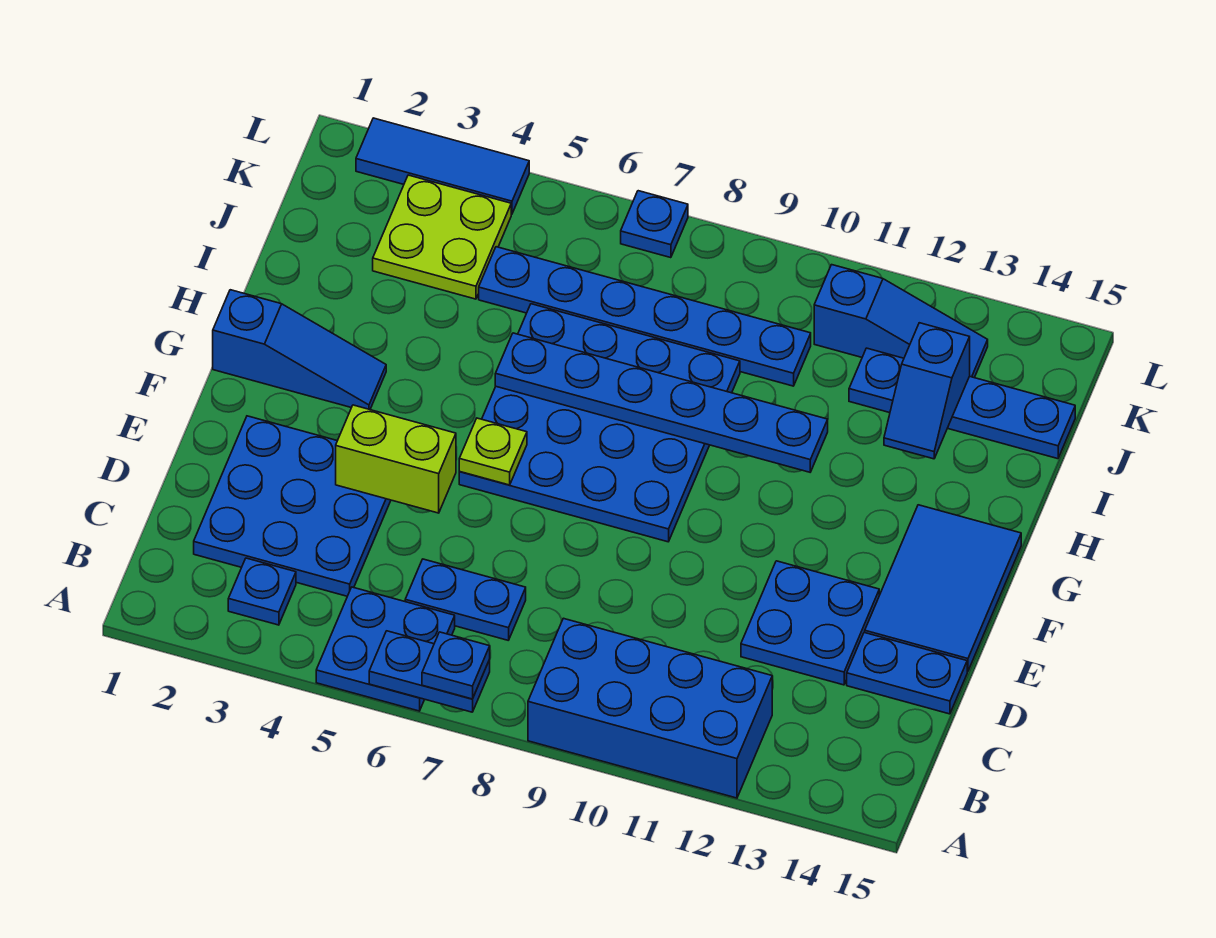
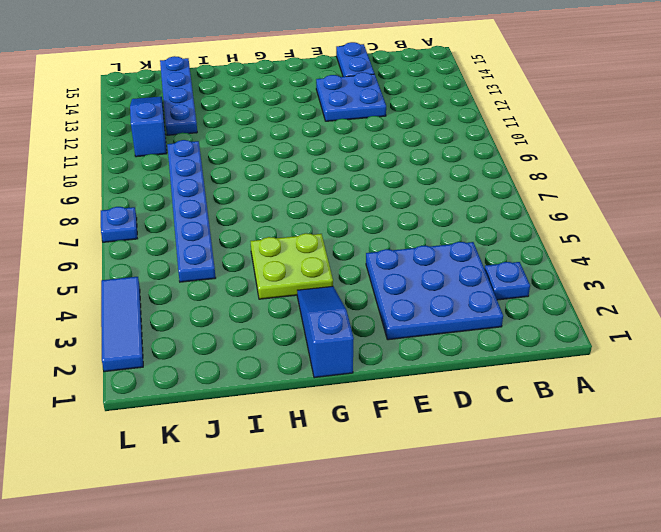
lime plate G4:H5 level 1 -> lime plate J3:K4 level 1
none -> blue plate A5:B6 level 1
none -> blue brick A9:B12 level 1
none -> blue plate C6:C7 level 1

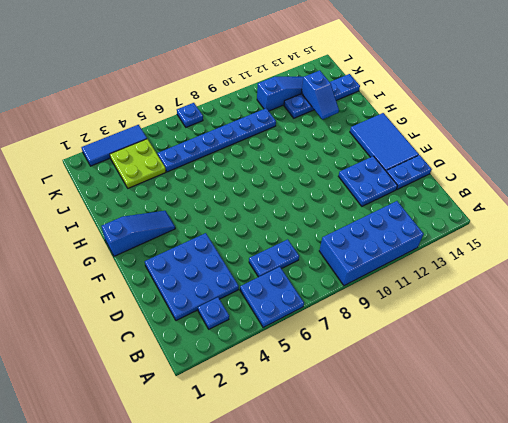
none -> blue plate F6:I9 level 1
none -> blue plate A6:A7 level 2
none -> lime brick E4:E5 level 2

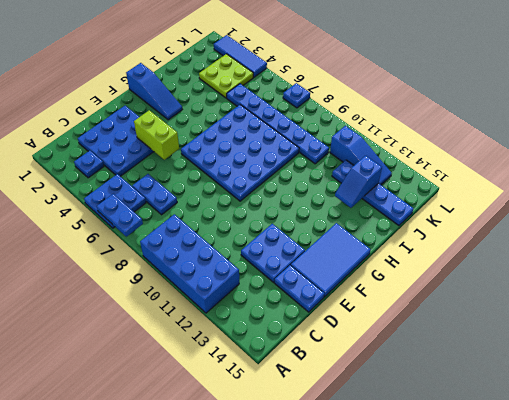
none -> lime plate F6 level 2
none -> blue plate H6:H11 level 2
none -> blue plate A7 level 3

